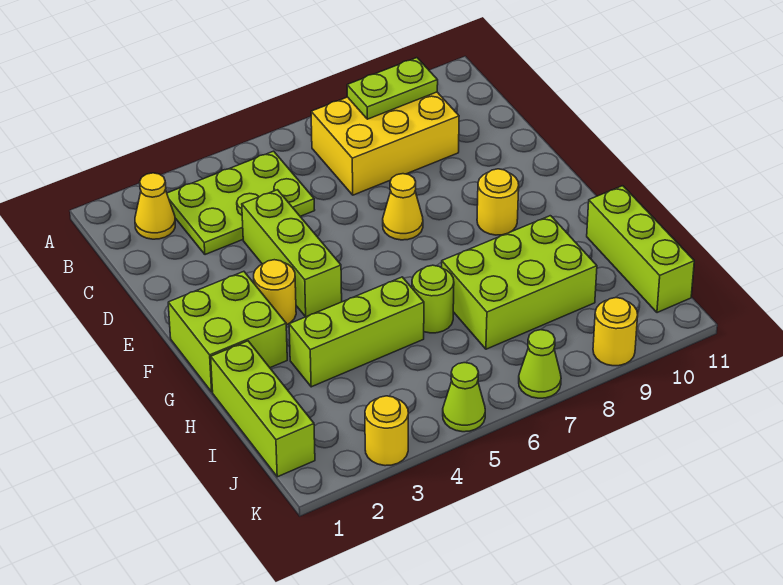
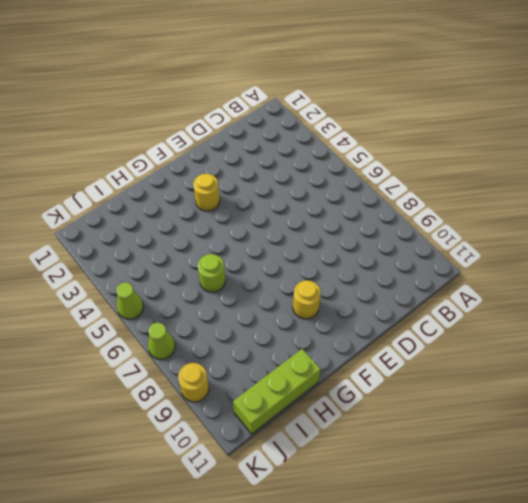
none -> yellow cone B2 level 1
none -> lime plate B3:C5 level 1
none -> yellow brick B7:C9 level 1

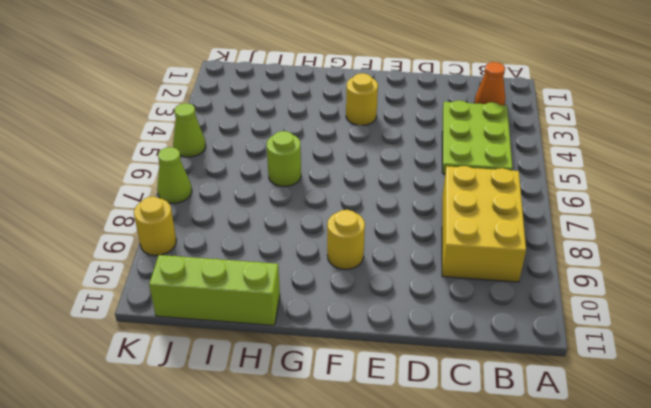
orange cone B2 level 1 -> yellow cone B2 level 1
none -> lime brick D4:F4 level 1
none -> yellow cone E7 level 1
none -> lime brick F1:G2 level 1

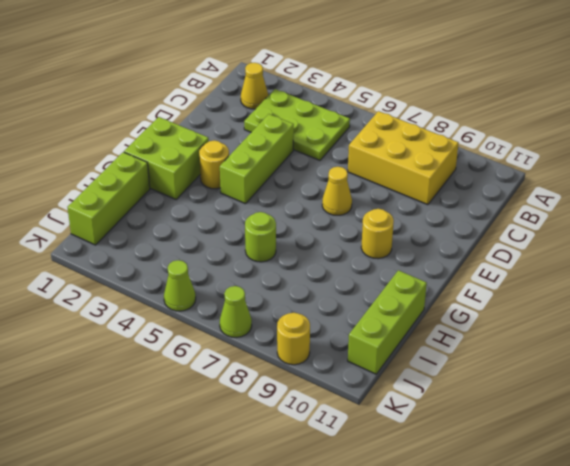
none -> lime brick H3:H5 level 1
none -> lime brick H7:I9 level 1
none -> yellow round brick K3 level 1

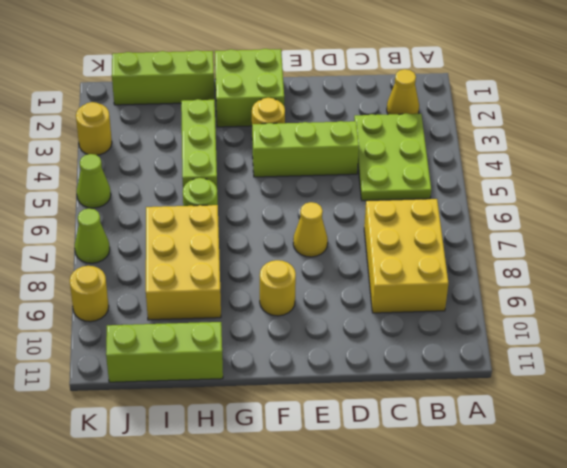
yellow brick H7:I9 level 1 -> lime brick H7:I9 level 1
none -> lime plate B8:B9 level 2

